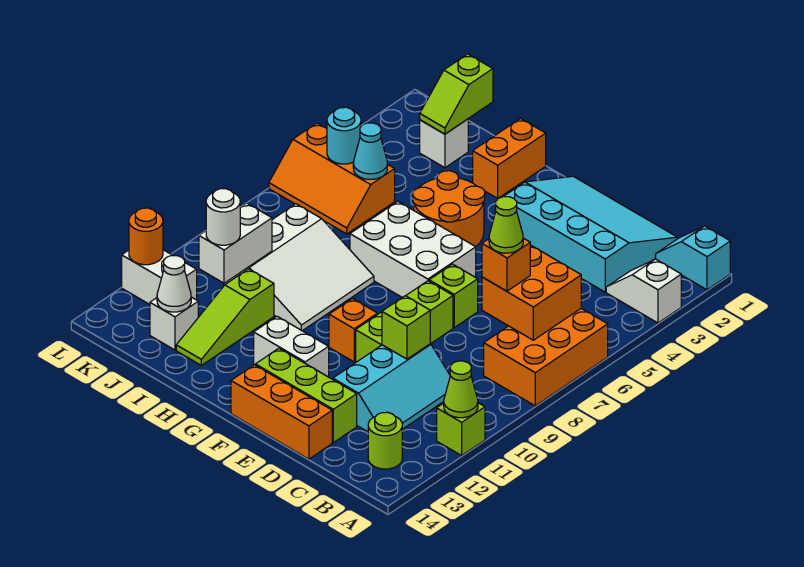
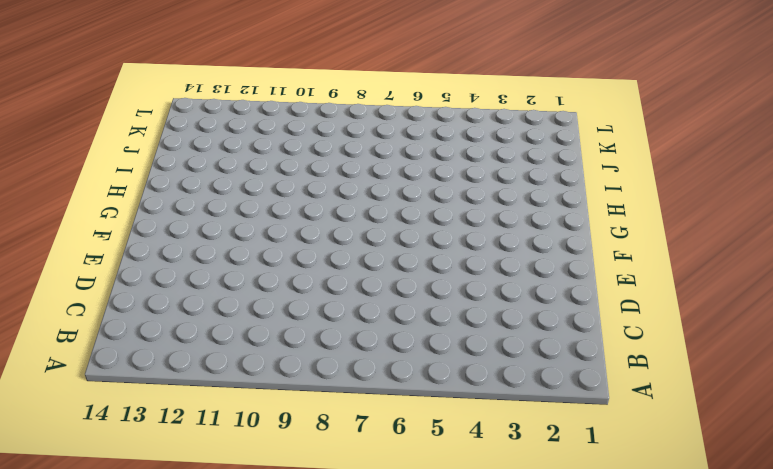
none -> cyan slope A1:B1 level 1 top A
none -> white slope A3:B3 level 1 top A
none -> orange brick A6:B8 level 1
none -> lime brick A11 level 1

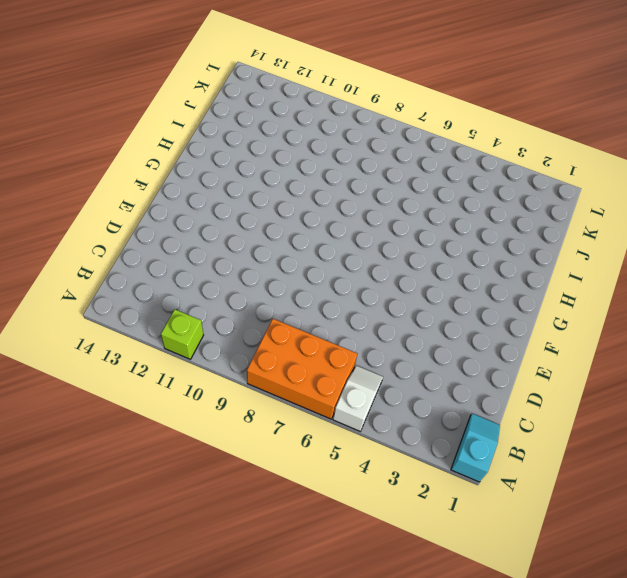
white slope A5:B5 level 1 top A -> white slope A3:B3 level 1 top A
none -> lime round brick B13 level 1
none -> cyan slope C1:F3 level 1 top 3
none -> cyan slope C10:D12 level 1 top D
none -> lime brick D13:F13 level 1

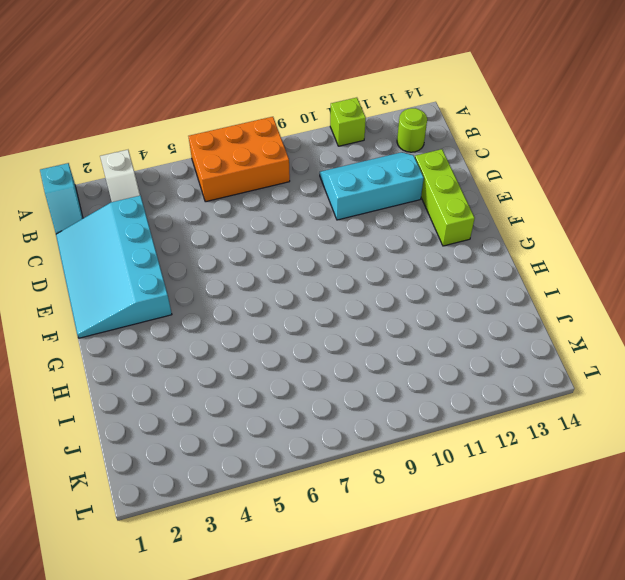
none -> orange brick D14:F14 level 1
none -> lime brick E7 level 1
none -> lime brick E8:E10 level 1
none -> white brick F6:H7 level 1

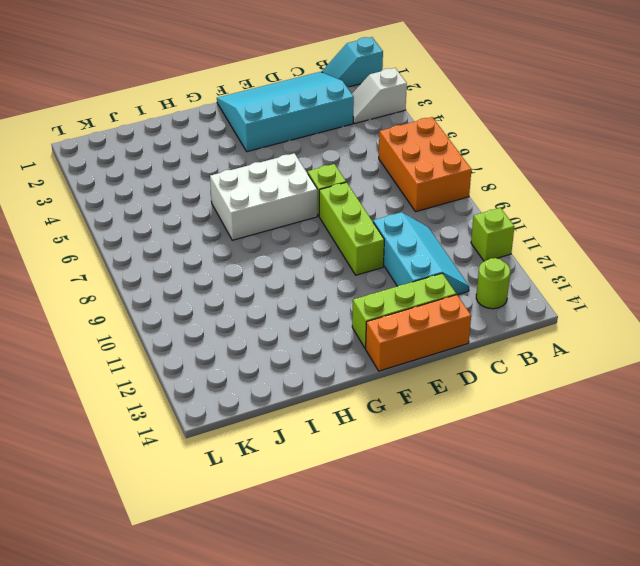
none -> orange brick F10 level 1
none -> white brick F12:G12 level 1
none -> orange round brick G4:H5 level 1
none -> orange brick H1:H2 level 1

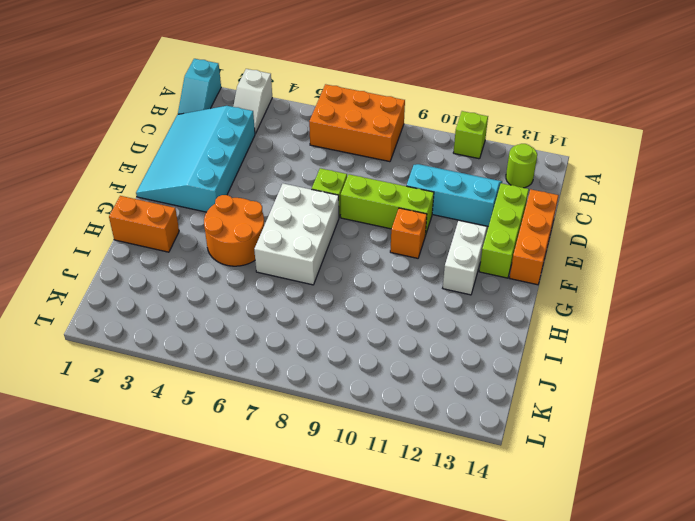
none -> white slope H8:J10 level 1 top J
none -> lime slope I11:I13 level 1 top 11
none -> white brick J2 level 1
none -> orange slope J5:L6 level 1 top 5

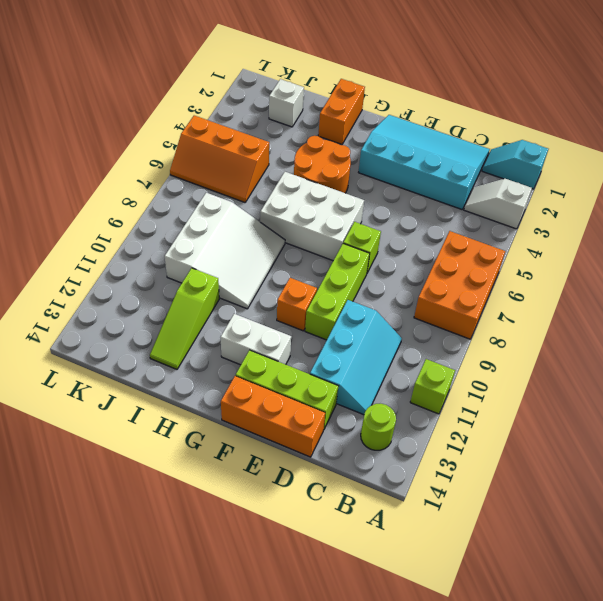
none -> white brick J13 level 1
none -> white brick K12:L12 level 1
none -> lime cone A11 level 2
none -> orange brick B6:C7 level 2

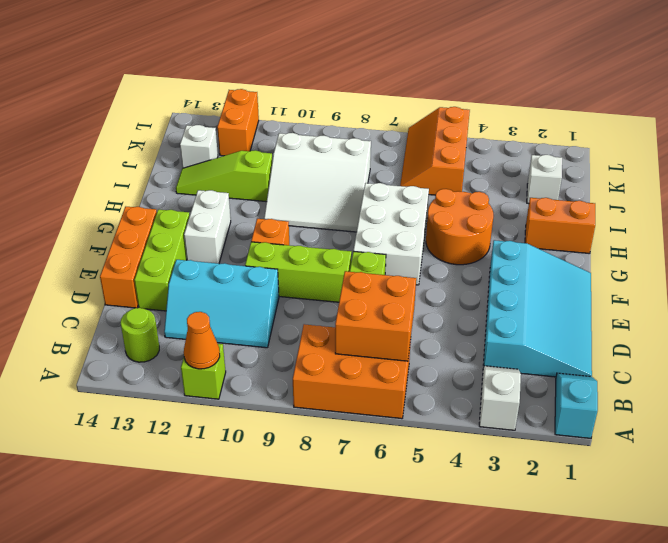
orange cone A11 level 2 -> lime cone A11 level 2
orange brick K12:L12 level 1 -> white brick K12:L12 level 1
none -> lime brick D10 level 2
none -> lime slope J1:J2 level 2 top 1
none -> cyan cone J5 level 2
none -> white brick J10:J11 level 2

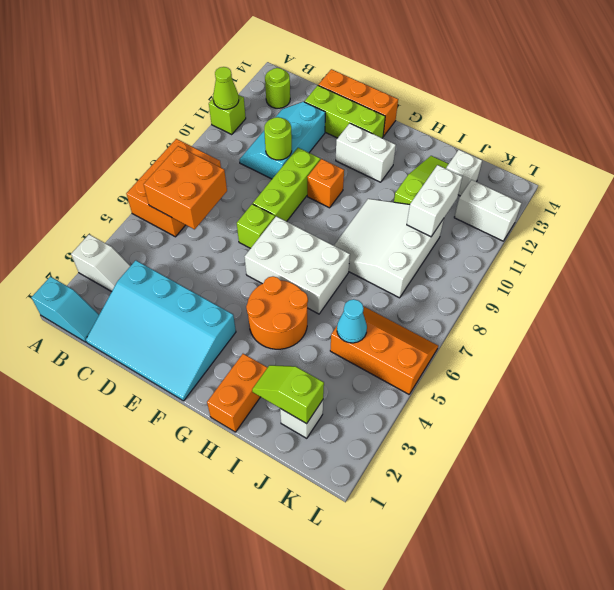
lime round brick D10 level 2 -> lime brick D10 level 2
lime slope I2:J2 level 2 top J -> lime slope J1:J2 level 2 top 1
none -> white cone J13 level 2
none -> cyan round brick K5 level 2
none -> orange round brick L12 level 2
none -> orange brick C7 level 3

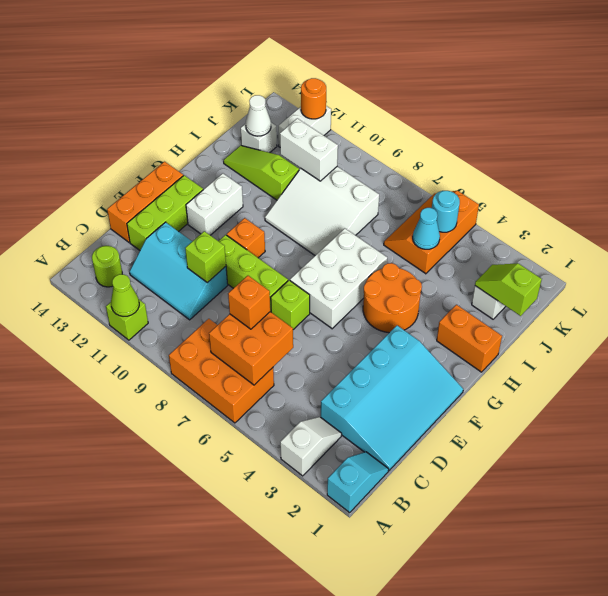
none -> white round brick J11 level 3
none -> lime cone C7 level 4

